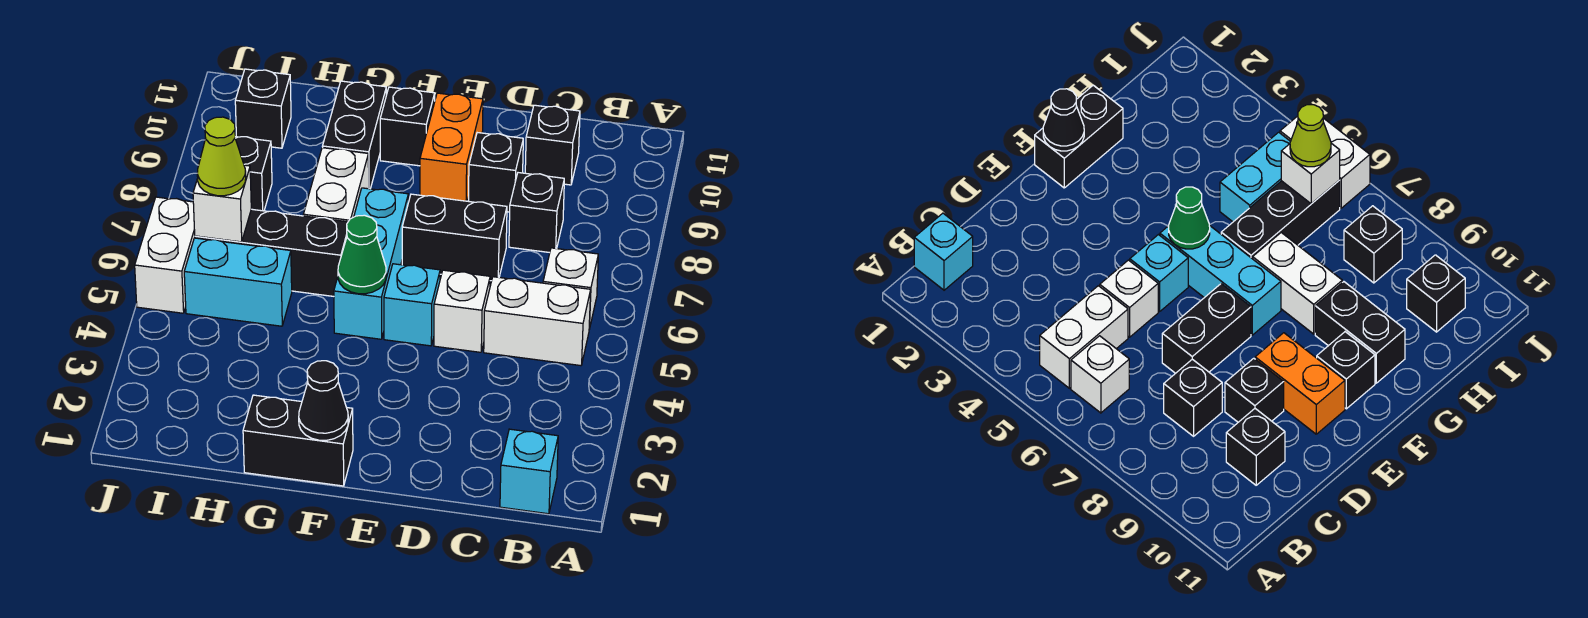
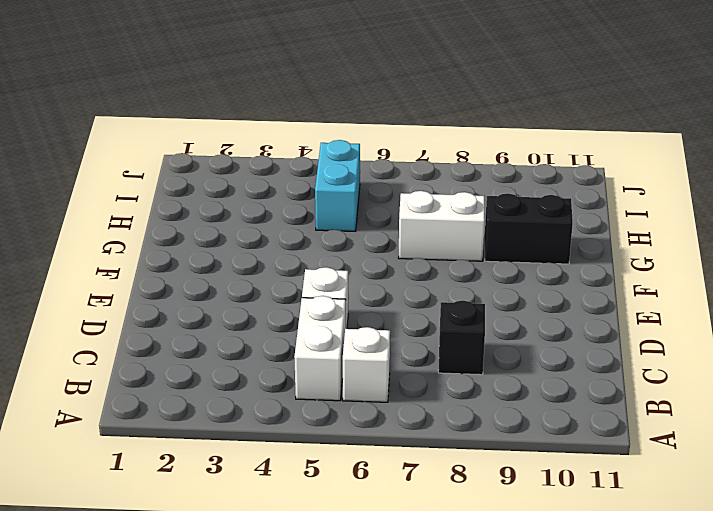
none -> cyan brick B1 level 1
none -> black brick C10 level 1
none -> black brick D7:E7 level 1

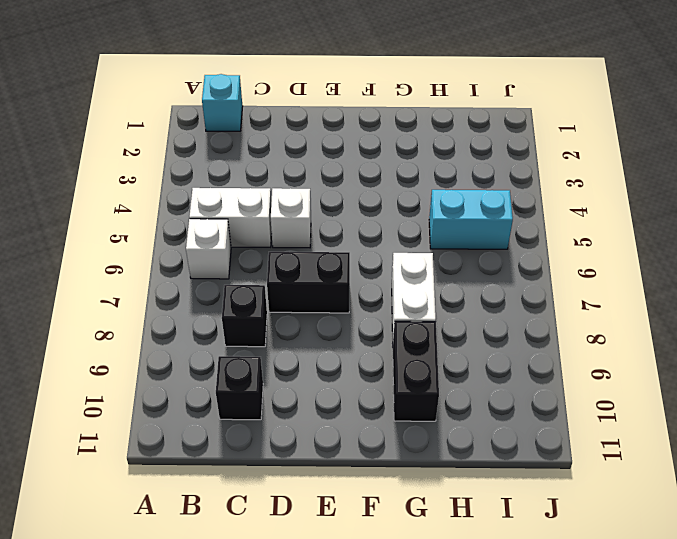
none -> black brick D9 level 1
none -> cyan brick E5 level 1
none -> orange brick E9:E10 level 1

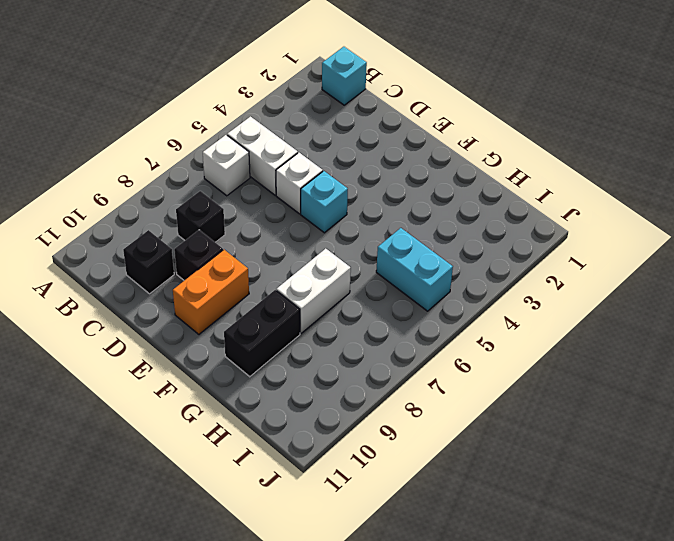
none -> black brick D7:E7 level 1
none -> black brick F1:G1 level 1
none -> cyan brick F5:F7 level 1

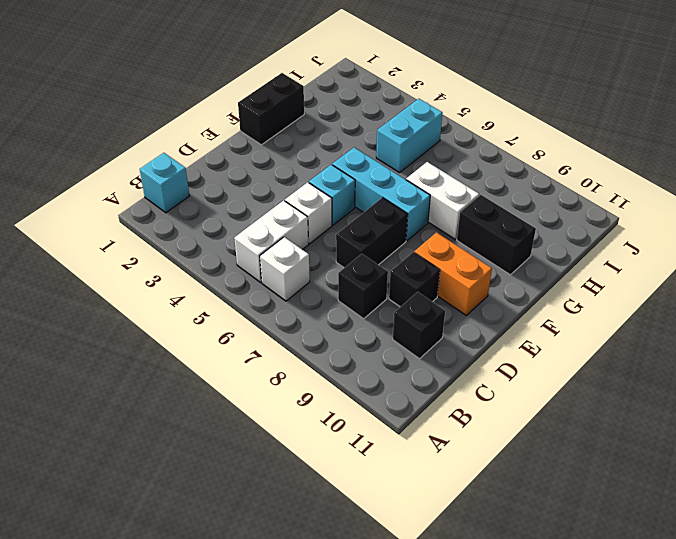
none -> black brick F10 level 1
none -> black brick G6:I6 level 1
none -> black brick I8 level 1

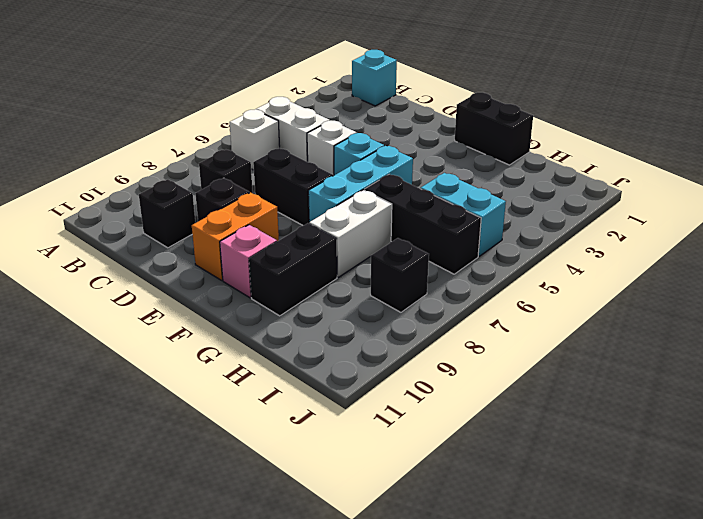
pink brick F10 level 1 -> black brick F10 level 1
none -> black brick I10 level 1
none -> white brick J5:J6 level 1
none -> black cone F1 level 2

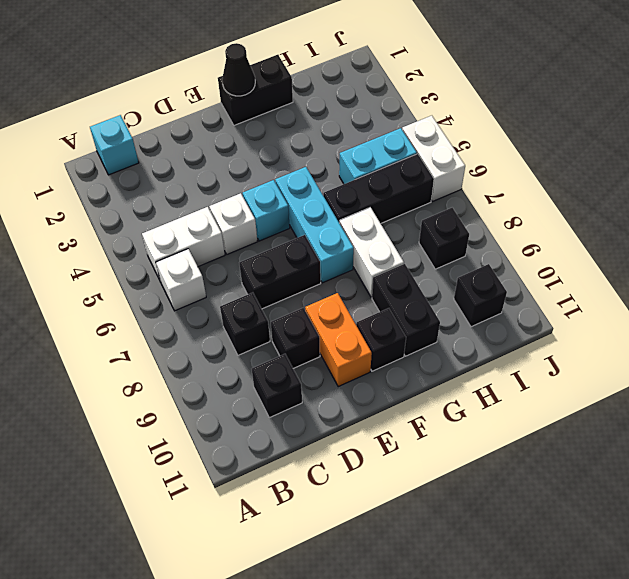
none -> green cone F5 level 2
none -> white brick I6 level 2
none -> lime cone I6 level 3

